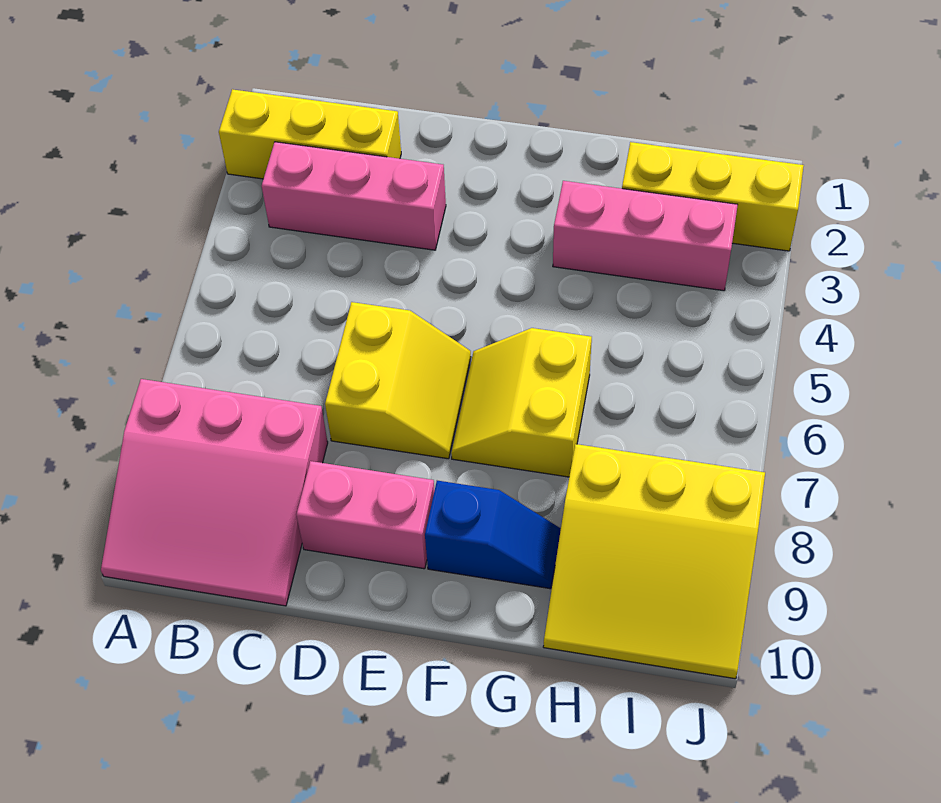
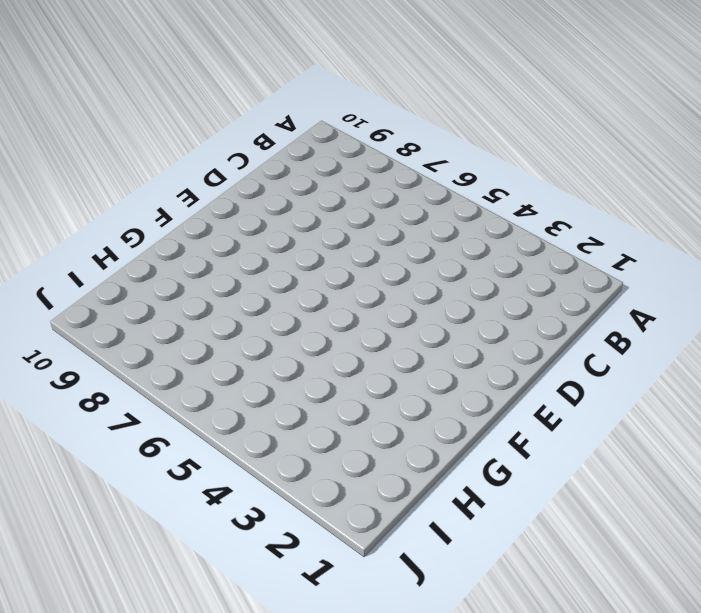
none -> yellow brick A2:C2 level 1
none -> pink slope A8:C10 level 1 top 8

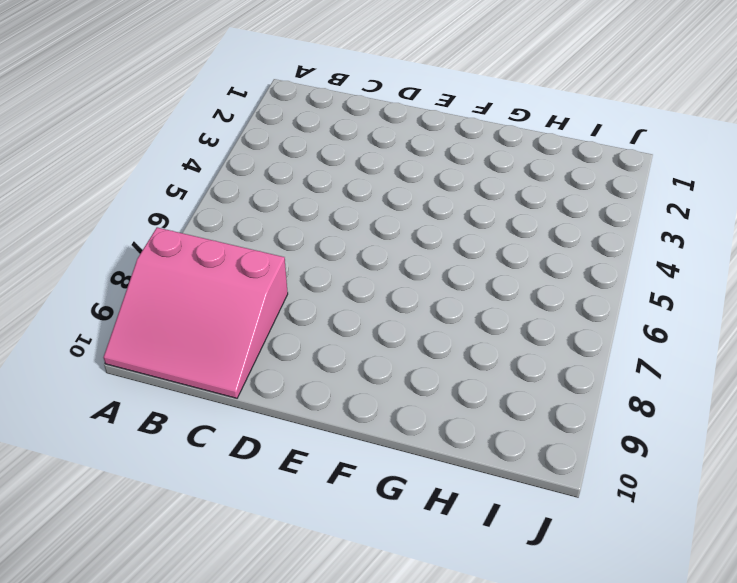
none -> yellow brick A2:C2 level 1
none -> pink brick B3:D3 level 1

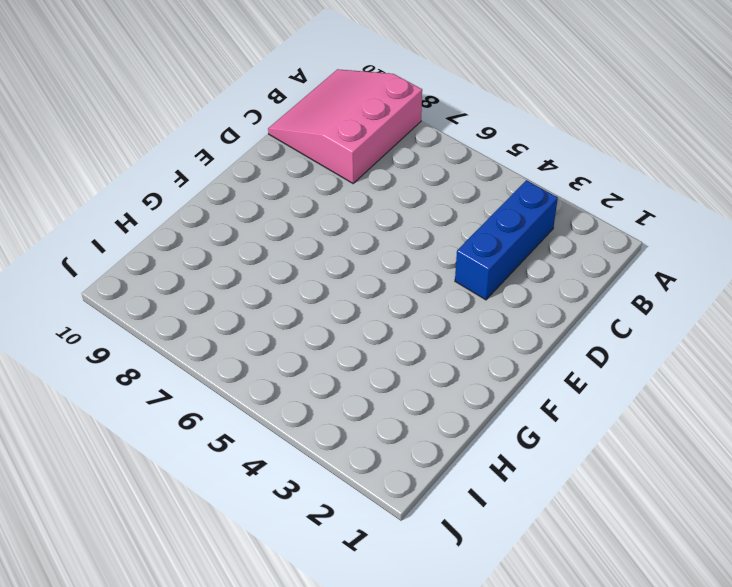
blue brick B3:D3 level 1 -> pink brick B3:D3 level 1
none -> yellow brick A2:C2 level 1
none -> yellow slope D6:E7 level 1 top D

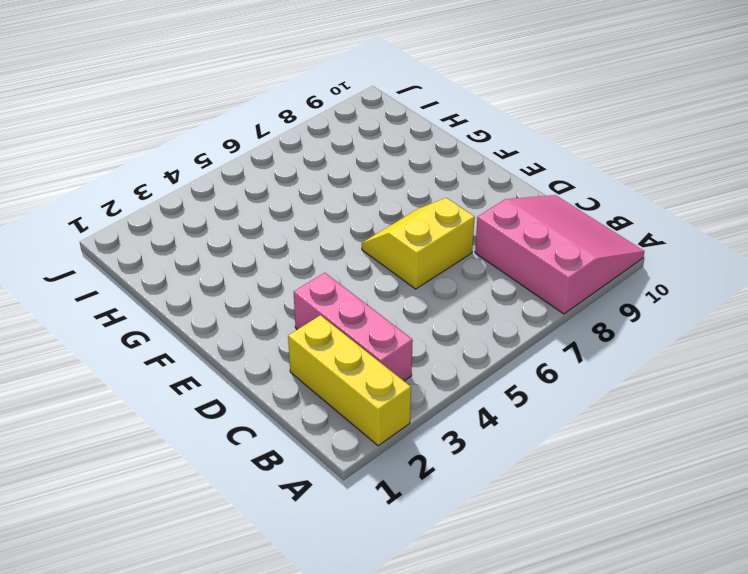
none -> pink brick D9:E9 level 1
none -> yellow slope F6:G7 level 1 top G

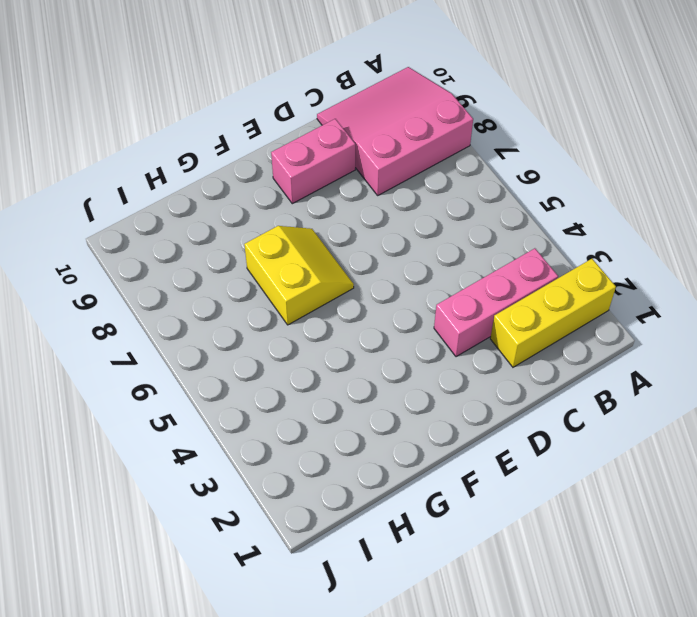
none -> yellow slope D6:E7 level 1 top D
none -> blue slope F9:G9 level 1 top F

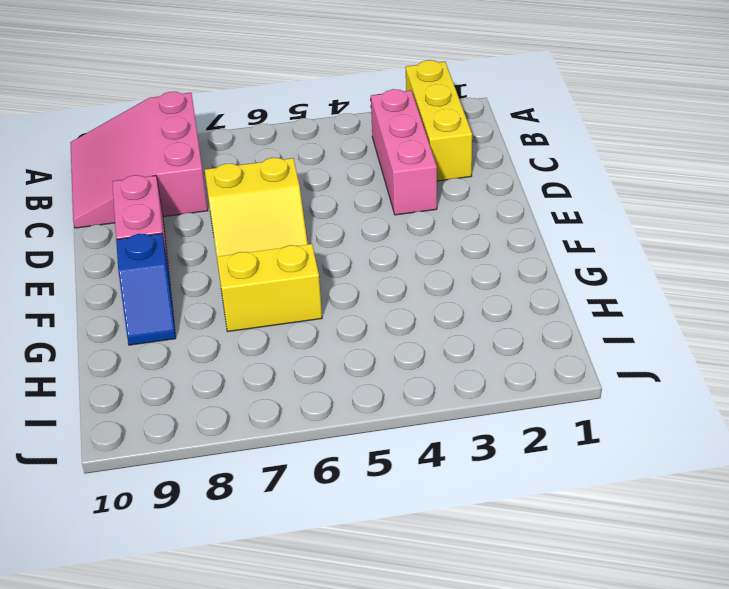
none -> pink brick G3:I3 level 1
none -> yellow brick H2:J2 level 1

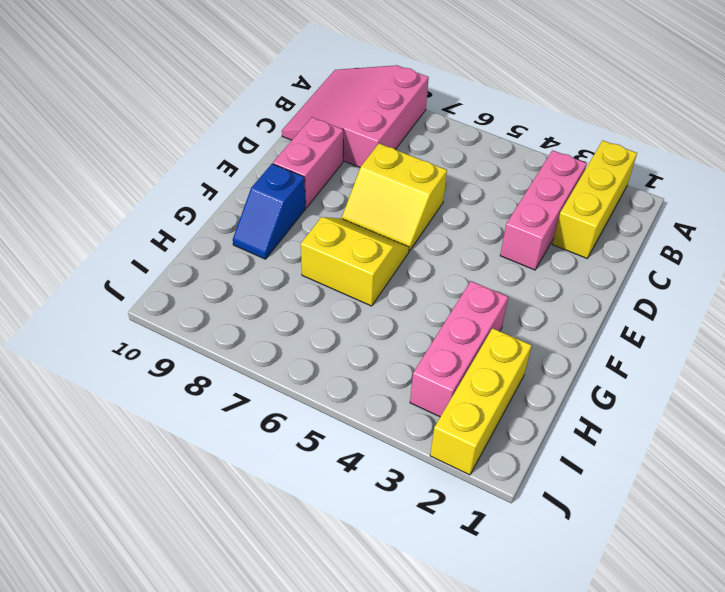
none -> yellow slope H8:J10 level 1 top 8

